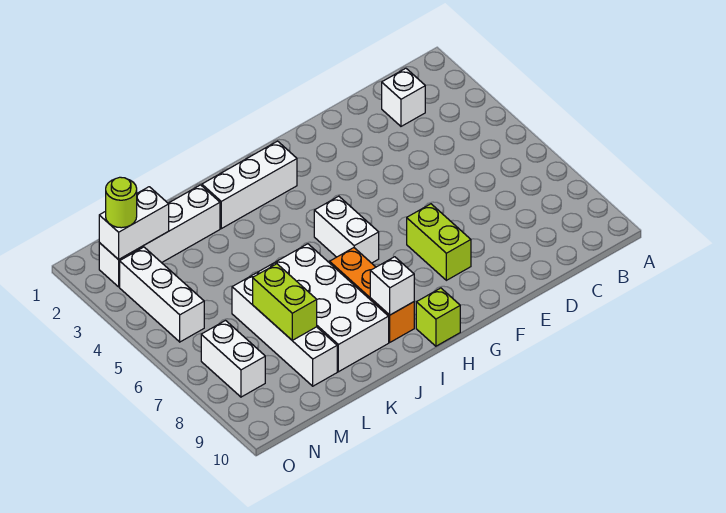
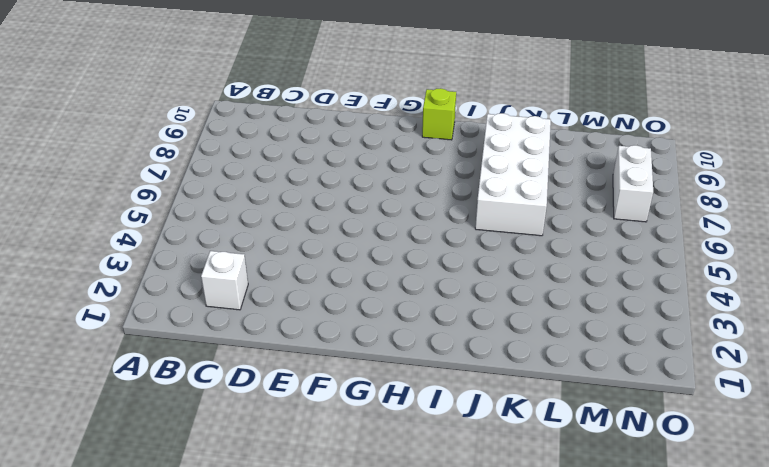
none -> lime brick F7:F8 level 1
none -> white brick H2:J2 level 1
none -> white brick H5:H6 level 1

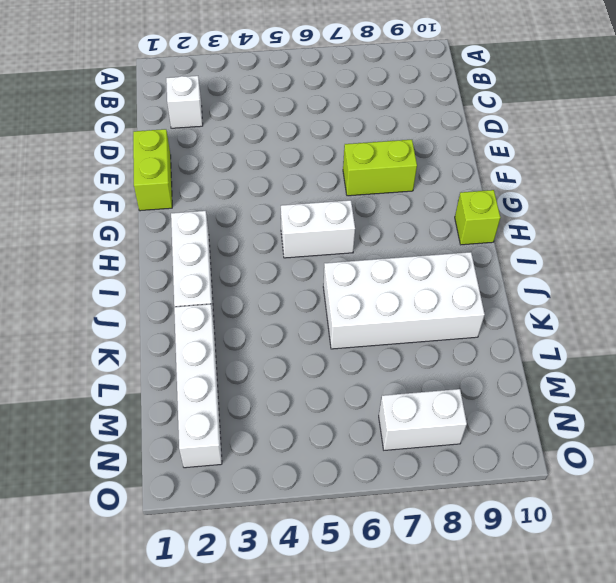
lime brick E1:F1 level 1 -> lime brick L7:L8 level 2
none -> orange brick I7:I9 level 1
none -> white brick L6:L9 level 1
none -> white brick N3:N5 level 1

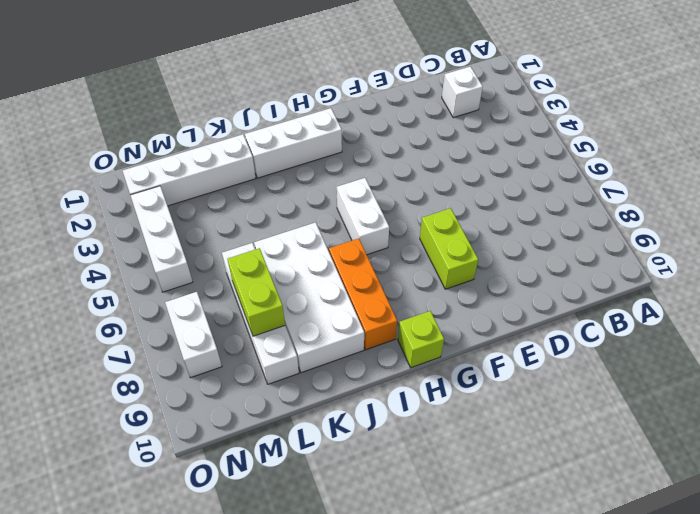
none -> white brick I9 level 2
none -> white brick M2:N2 level 2
none -> lime round brick N2 level 3

